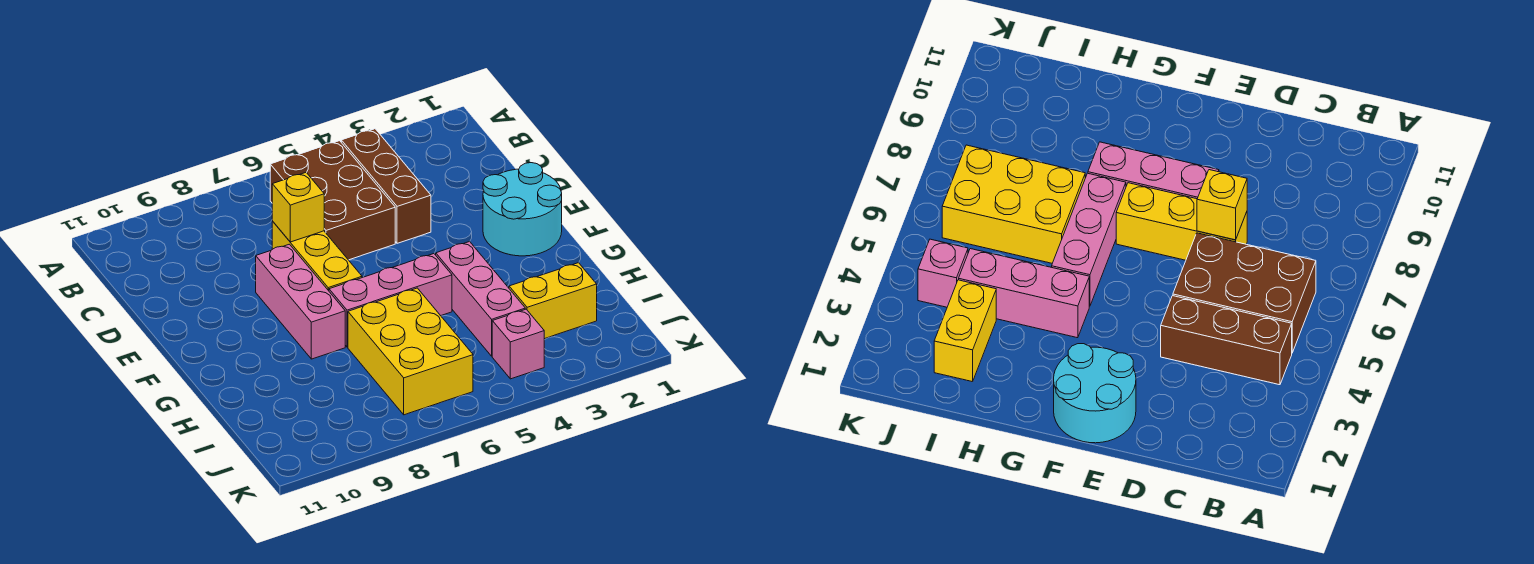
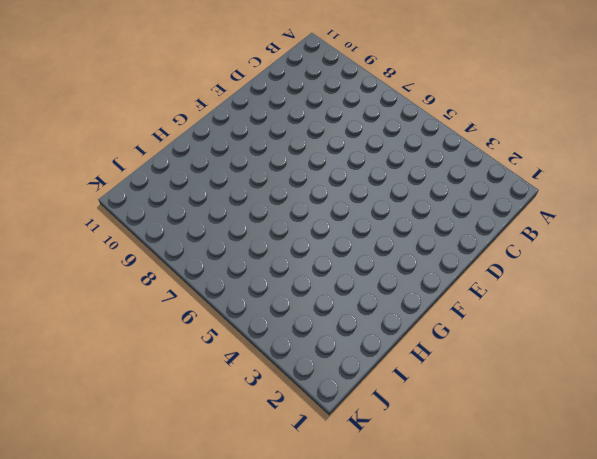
none -> brown brick B4:D4 level 1
none -> brown brick B5:D6 level 1

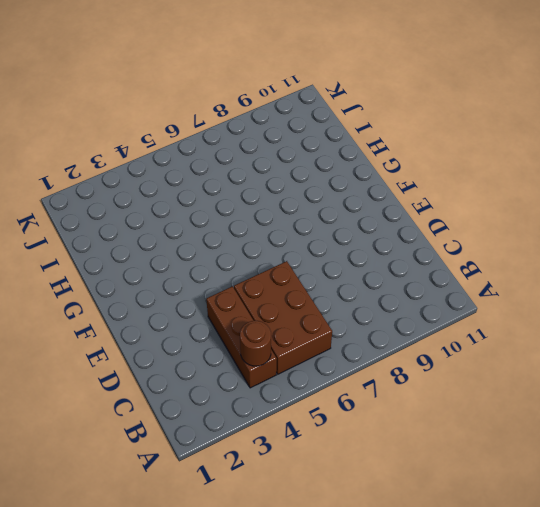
brown round brick B4 level 2 -> none
none -> yellow brick D7:F7 level 1
none -> cyan round brick E1:F2 level 1

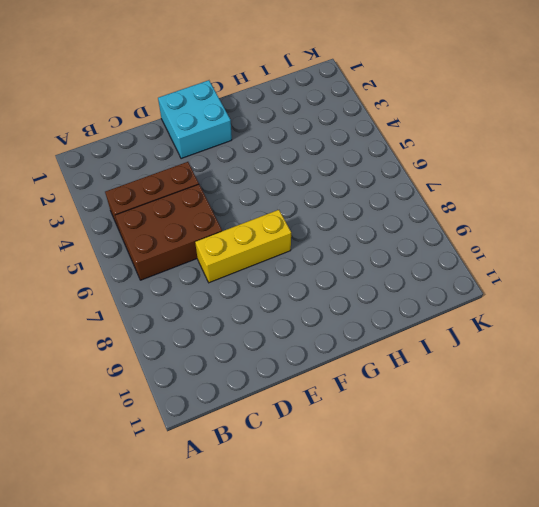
cyan brick E1:F2 level 1 -> cyan round brick E1:F2 level 1
none -> pink brick E8:G8 level 1
none -> pink brick G4:I4 level 1

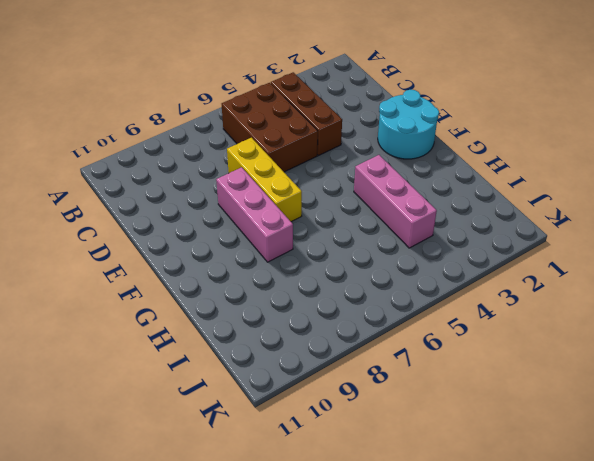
none -> pink brick G5:G7 level 1
none -> yellow brick H6:J7 level 1

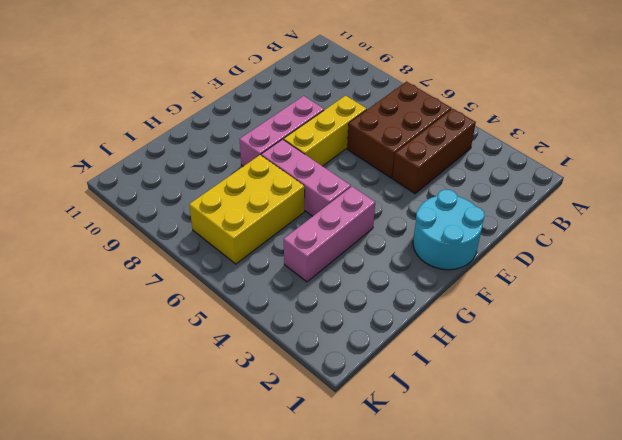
none -> yellow brick I2:I3 level 1
none -> pink brick J4 level 1

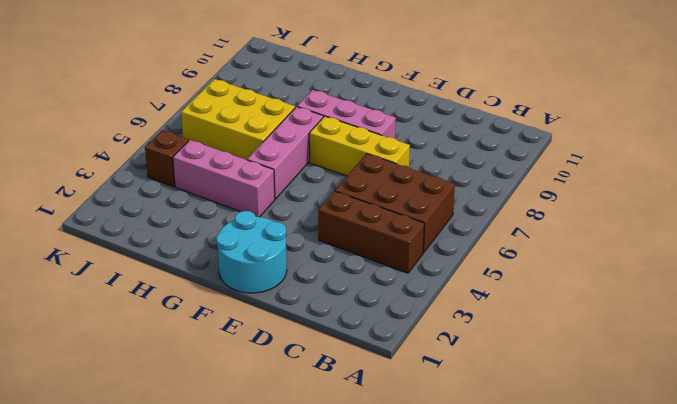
brown brick J4 level 1 -> pink brick J4 level 1
none -> yellow brick I2:I3 level 1
none -> yellow brick D7 level 2

